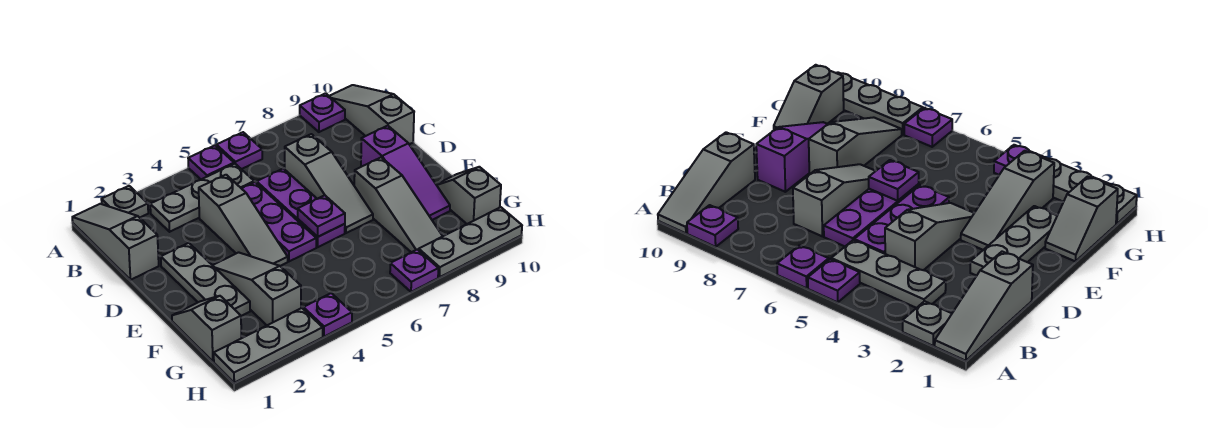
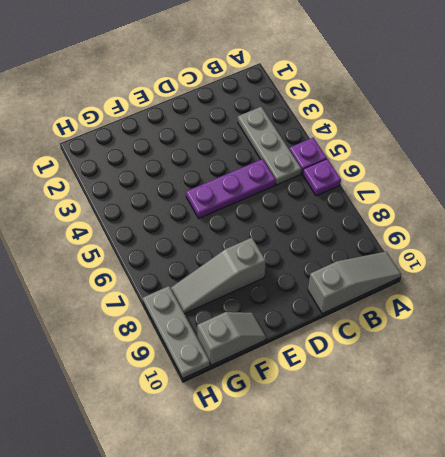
none -> grey slope A1:C1 level 1 top C
none -> grey plate A2 level 1
none -> purple plate A9 level 1

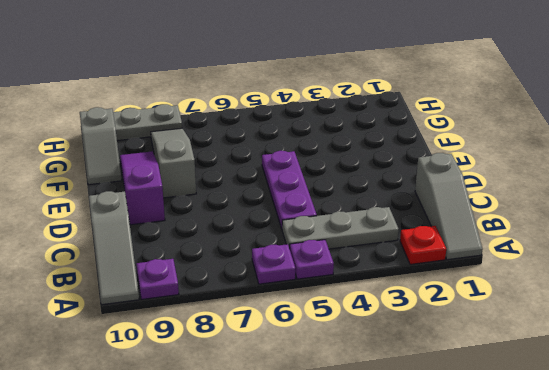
red plate A2 level 1 -> grey plate A2 level 1
none -> grey slope C4:E4 level 1 top C
none -> purple plate C6:E6 level 1
none -> grey slope C7:E7 level 1 top C

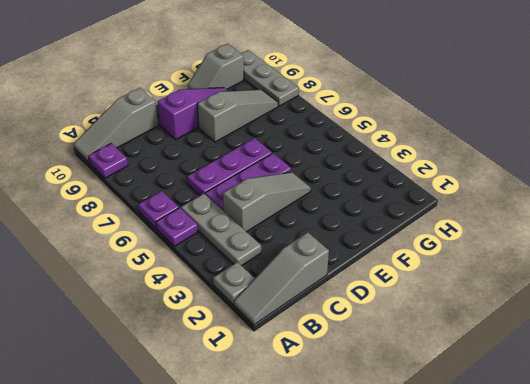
none -> grey slope C7:E7 level 1 top C
none -> grey plate D2:F2 level 1
none -> grey slope E3:G3 level 1 top G

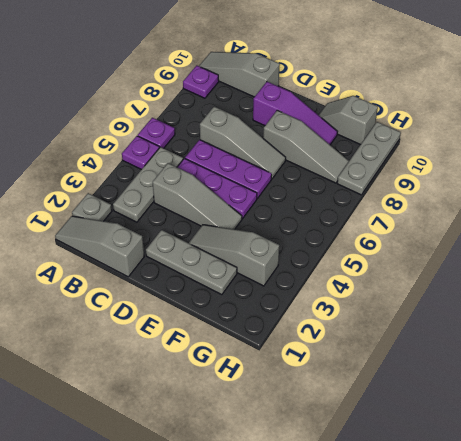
none -> grey slope F1:G1 level 1 top G
none -> grey plate H1:H3 level 1
none -> purple plate H4 level 1

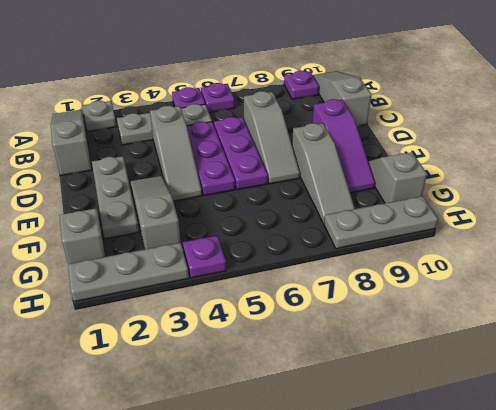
none -> purple plate H7 level 1
none -> purple plate E6 level 2

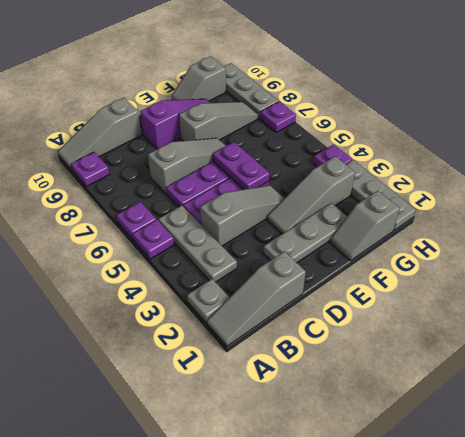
purple plate E5:E6 level 2 -> purple plate E6 level 2

